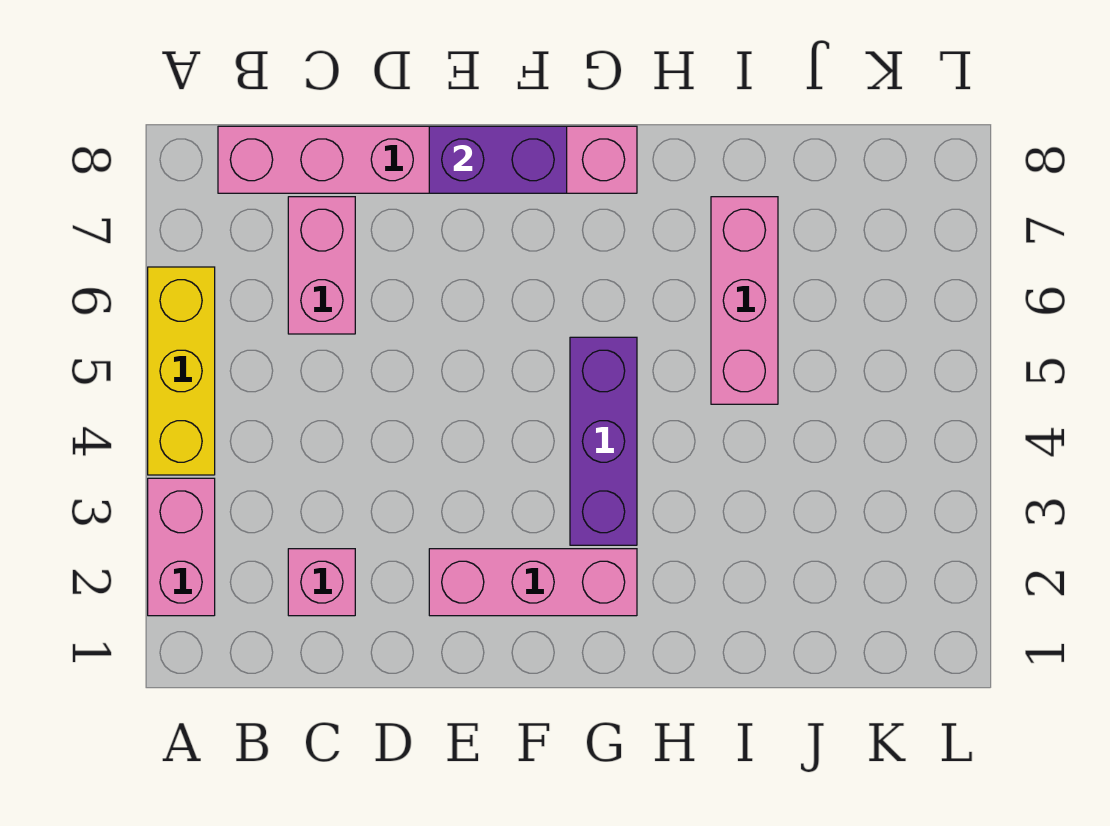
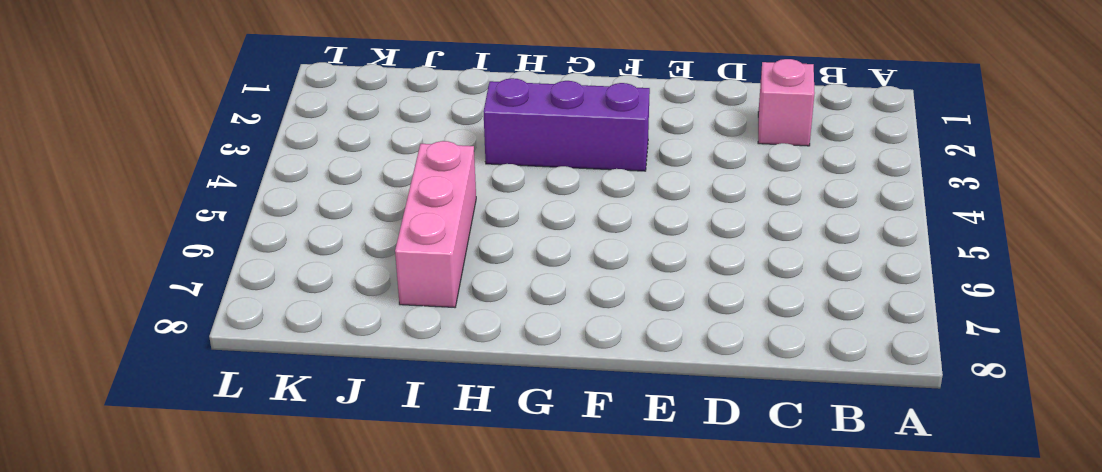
purple brick F3:H3 level 1 -> purple brick G3:G5 level 1
none -> pink brick A2:A3 level 1
none -> yellow brick A4:A6 level 1

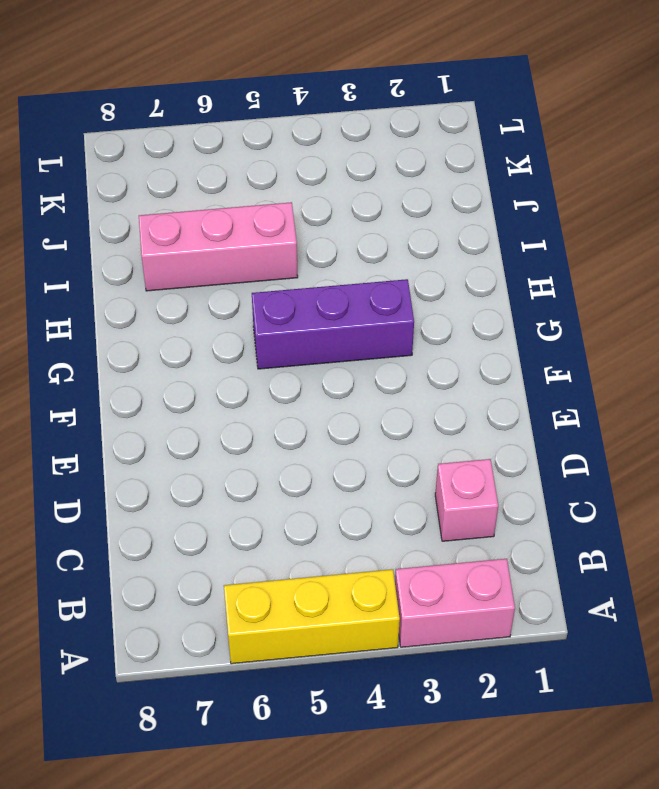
none -> pink brick B8:G8 level 1
none -> pink brick C6:C7 level 1

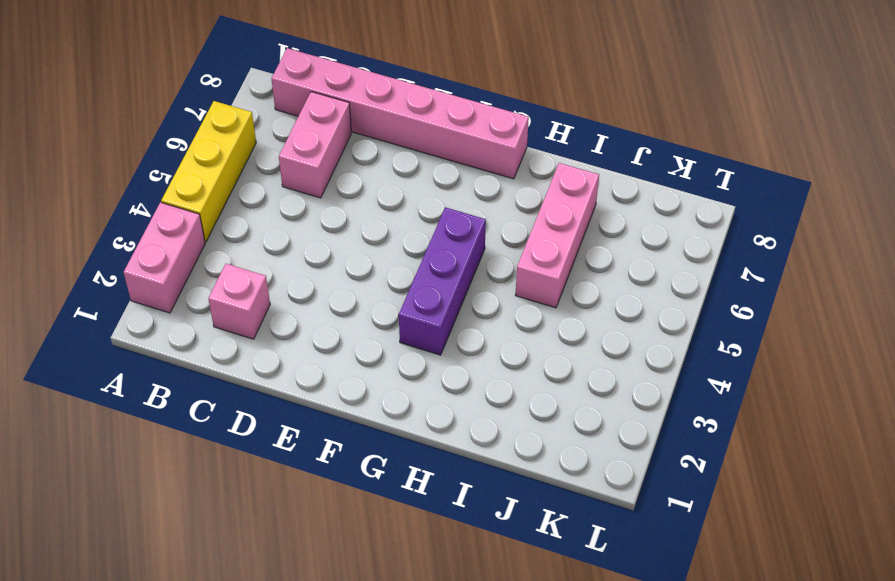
none -> pink brick E2:G2 level 1
none -> purple brick E8:F8 level 2

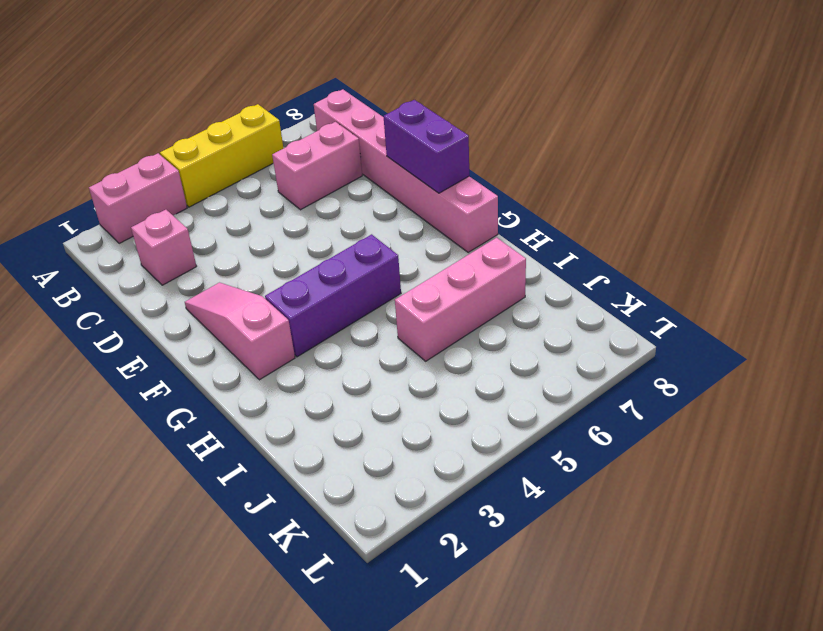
pink slope E2:G2 level 1 top G -> pink brick E2:G2 level 1

